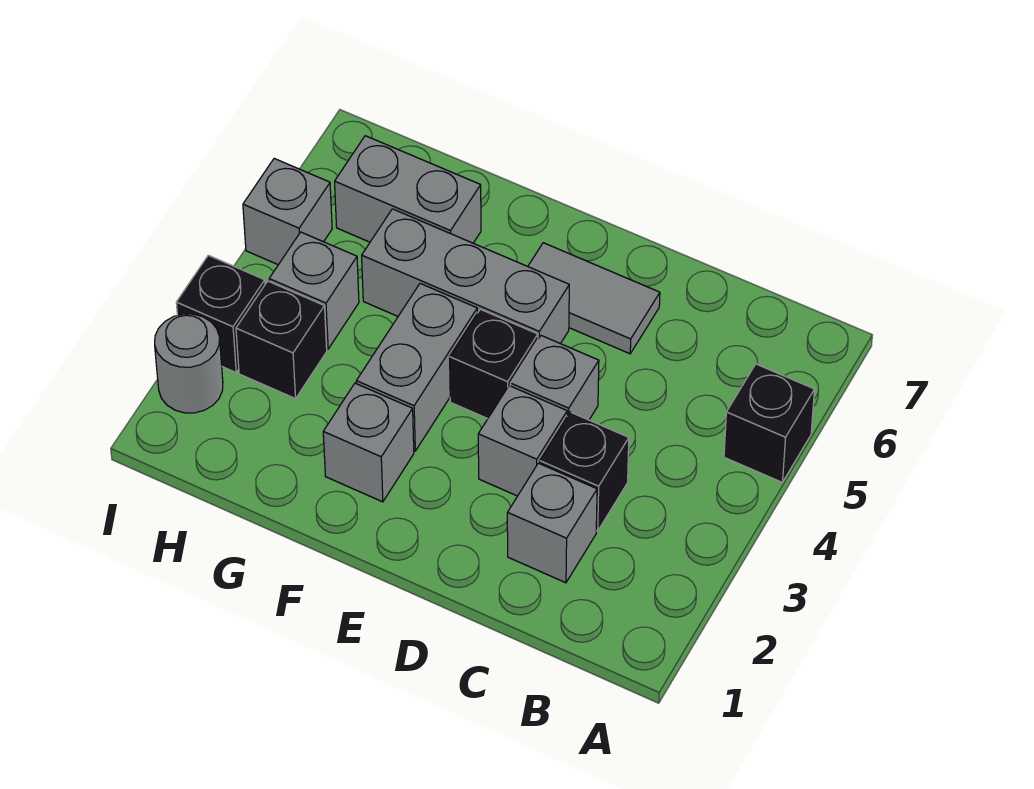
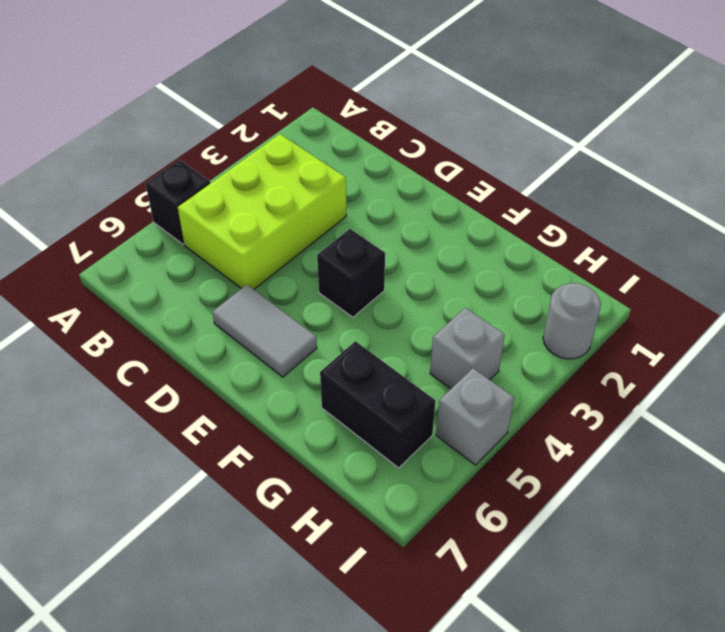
lime brick B3:C5 level 1 -> black brick C3 level 1
black brick G6:H6 level 1 -> grey brick G6:H6 level 1
none -> grey brick C2 level 1
none -> grey brick D3 level 1
none -> grey brick D4 level 1

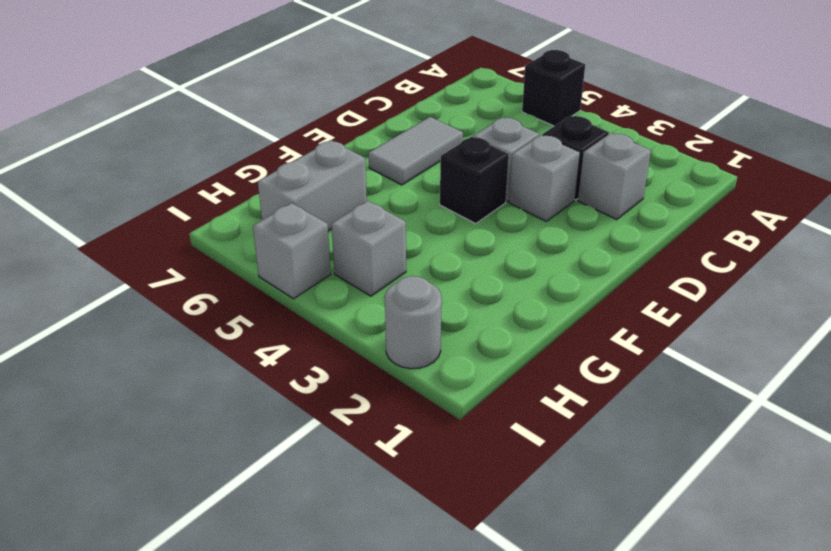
none -> grey brick E5:G5 level 1
none -> grey brick F2 level 1
none -> grey brick F3:F4 level 1

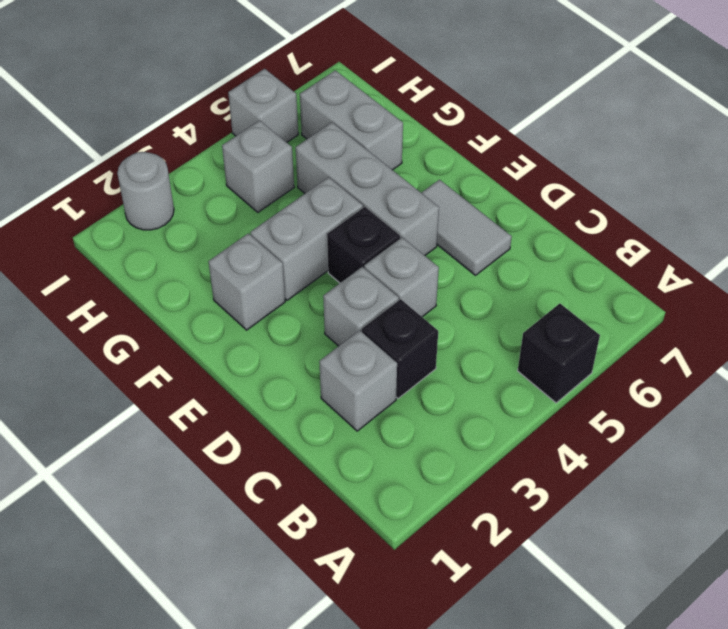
none -> black brick H3 level 1
none -> black brick I3 level 1

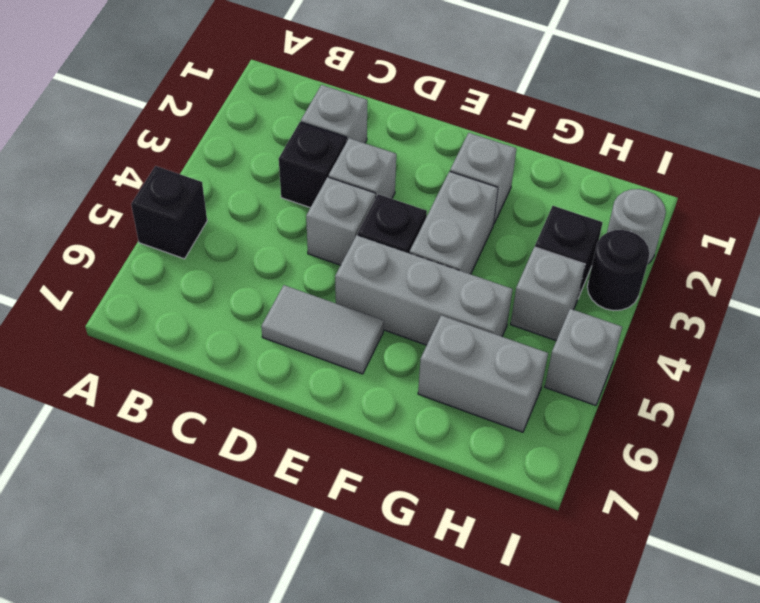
black round brick I3 level 1 -> black brick I3 level 1

